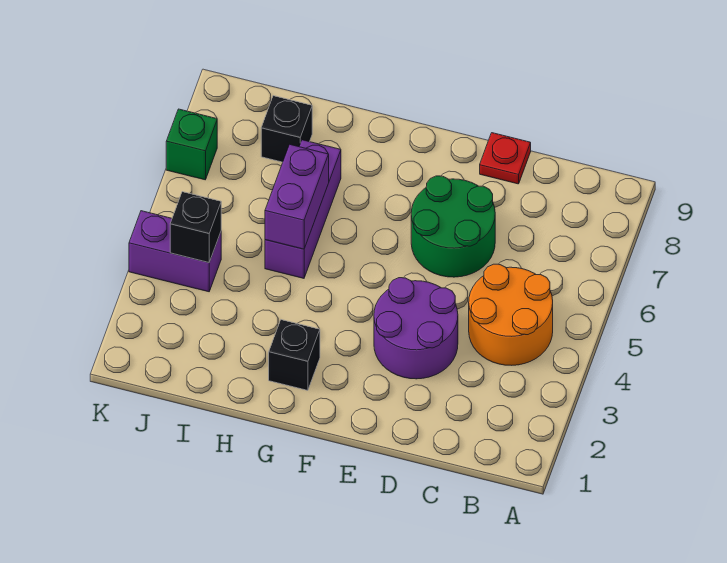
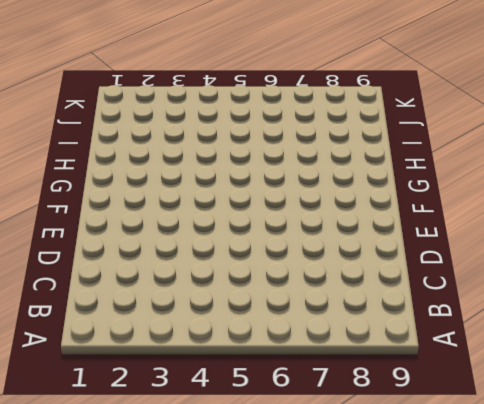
none -> orange round brick B4:C5 level 1
none -> purple round brick D3:E4 level 1

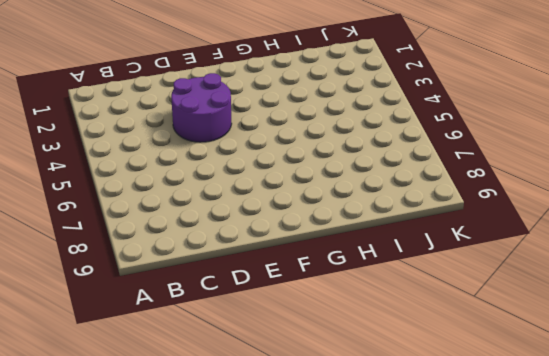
none -> orange round brick B4:C5 level 1
none -> green round brick D6:E7 level 1

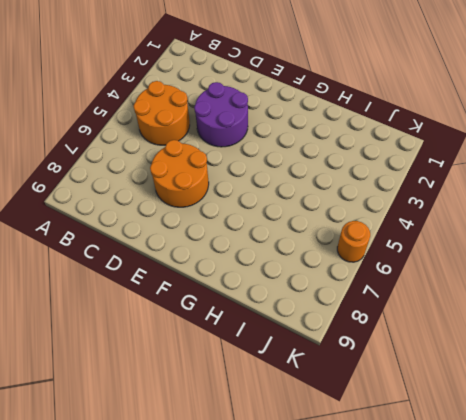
orange round brick D6:E7 level 1 -> green round brick D6:E7 level 1
orange round brick K6 level 1 -> none
none -> red plate D9 level 1
none -> black brick G2 level 1

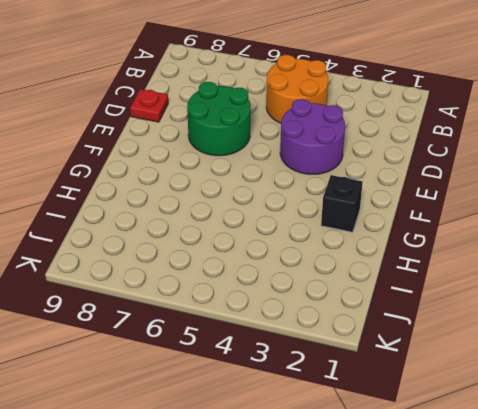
none -> purple brick H5:H7 level 1
none -> black brick I8 level 1

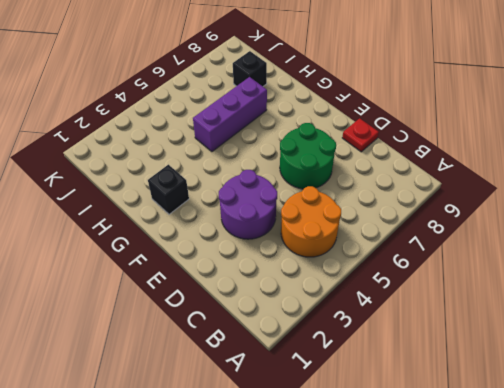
none -> purple brick J4:K4 level 1
none -> green brick K7 level 1

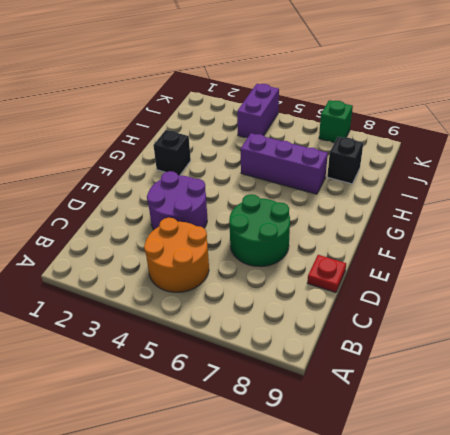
none -> purple brick H5:H6 level 2
none -> black brick J4 level 2

